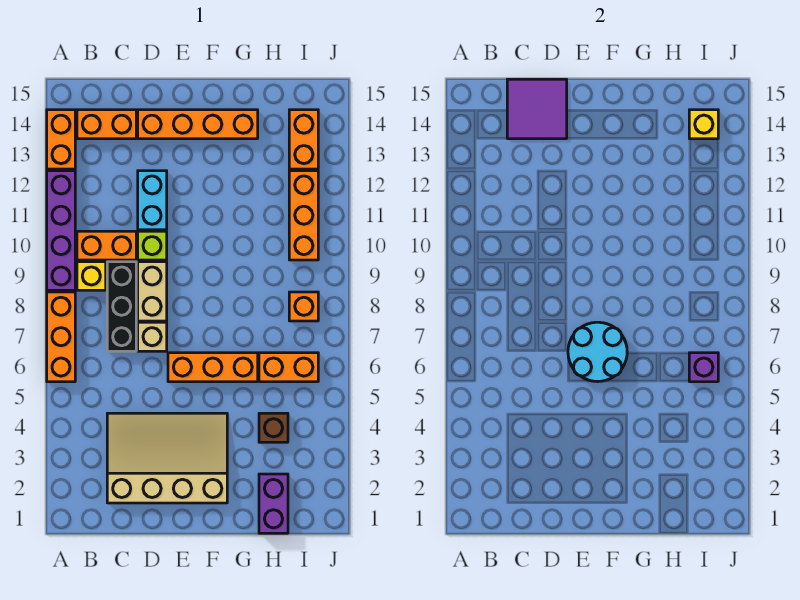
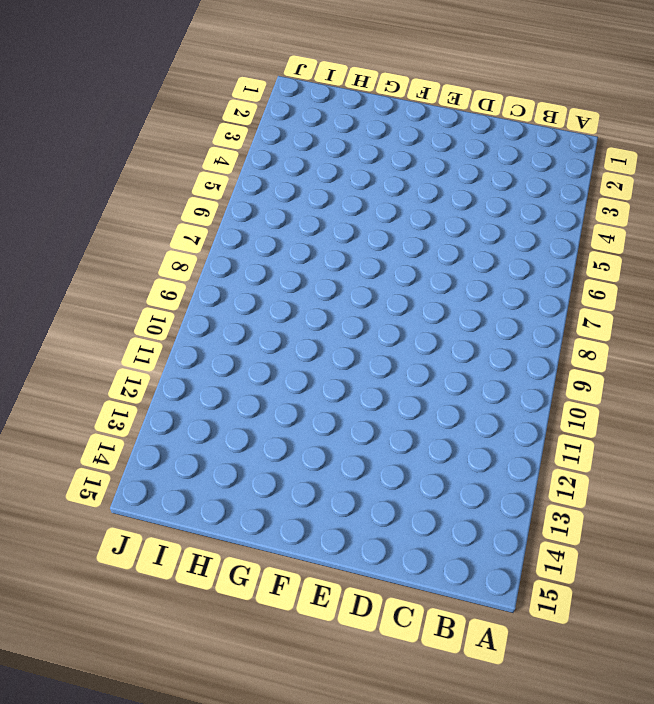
none -> orange brick A6:A8 level 1
none -> purple brick A9:A12 level 1
none -> orange brick A13:A14 level 1

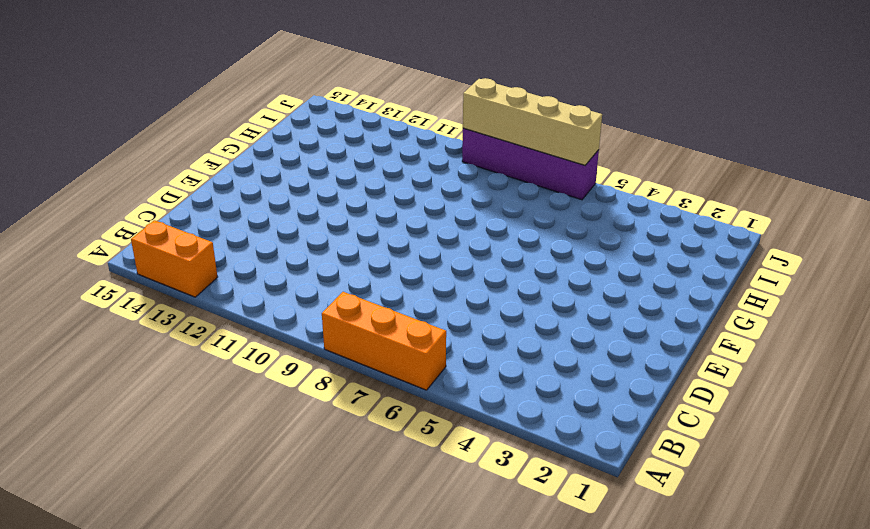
purple brick J6:J9 level 1 -> purple brick A9:A12 level 1
tan brick J6:J9 level 2 -> none
none -> yellow brick B9 level 1
none -> orange brick B10:C10 level 1
none -> orange brick B14:C14 level 1

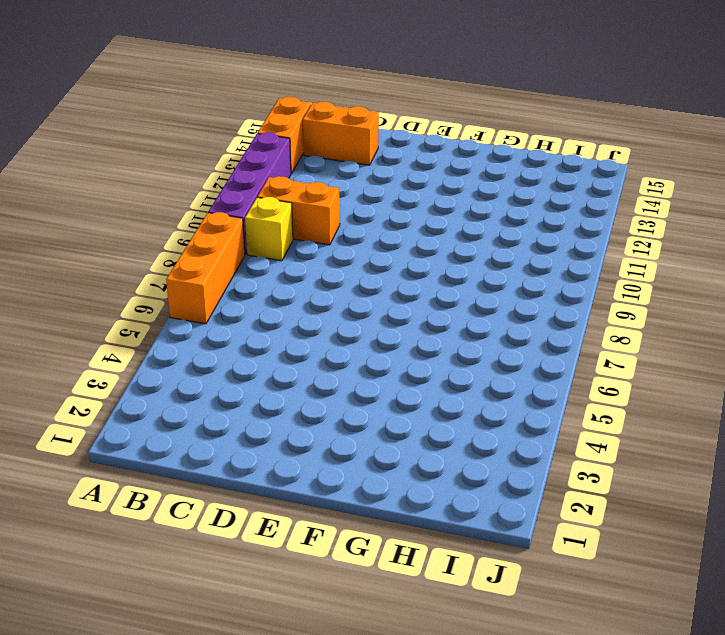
none -> tan slope C2:F4 level 1 top 2
none -> black brick C7:C9 level 1
none -> tan brick D7 level 1

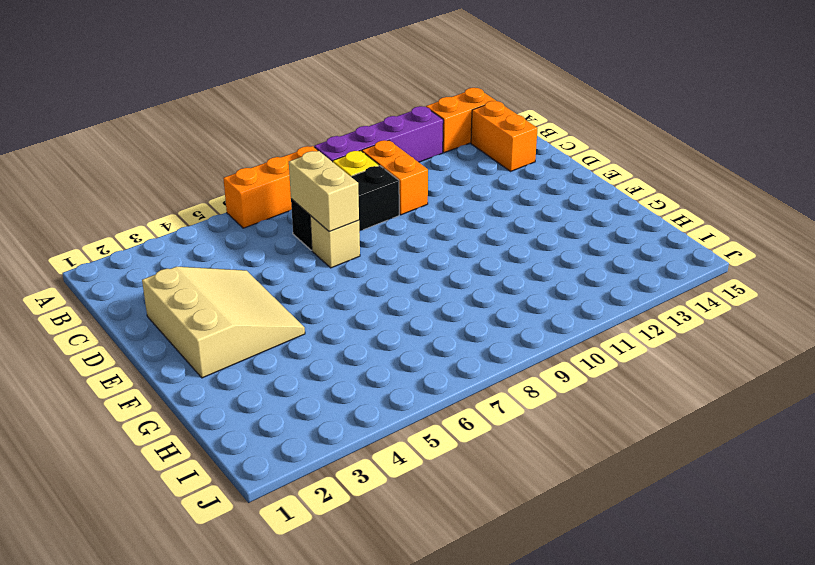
tan brick C7:D7 level 2 -> tan brick D8:D9 level 1
tan slope D2:F4 level 1 top 2 -> tan slope C2:F4 level 1 top 2
none -> lime brick D10 level 1
none -> cyan brick D11:D12 level 1
none -> orange brick D14:G14 level 1

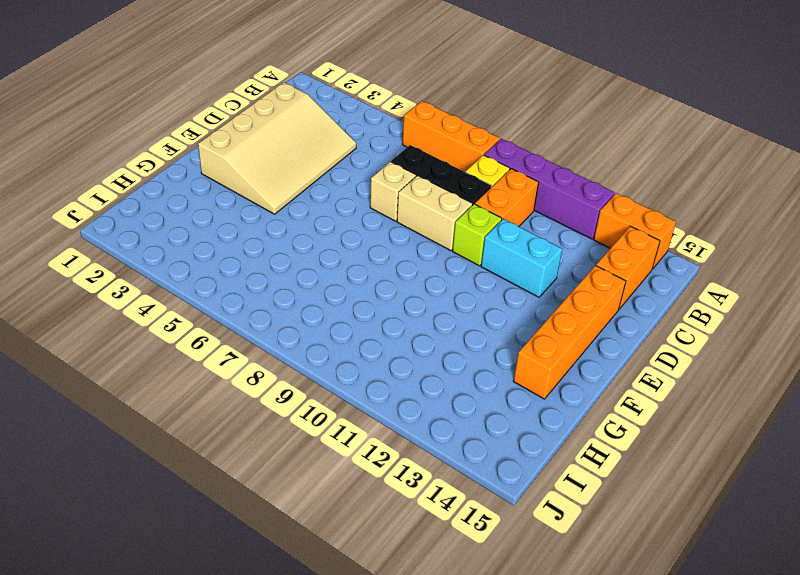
none -> orange brick E6:G6 level 1
none -> purple brick H1:H2 level 1
none -> brown brick H4 level 1

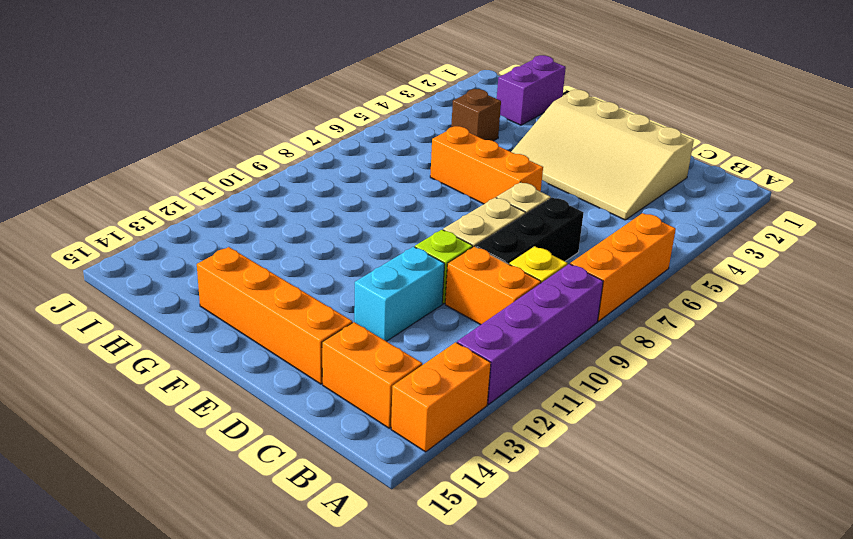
none -> orange brick H6:I6 level 1
none -> orange brick I8 level 1
none -> orange brick I10:I12 level 1

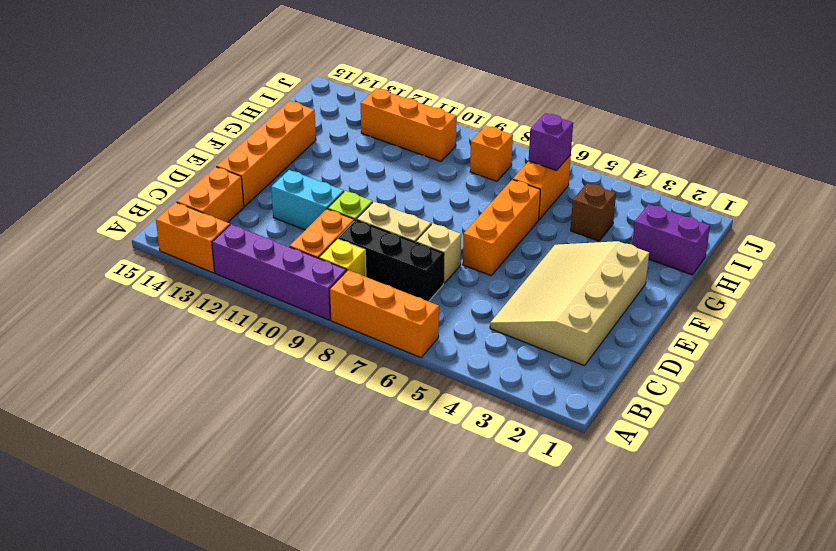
none -> orange brick I13:I14 level 1
none -> purple tile C14:D15 level 2
none -> cyan round brick E6:F7 level 2

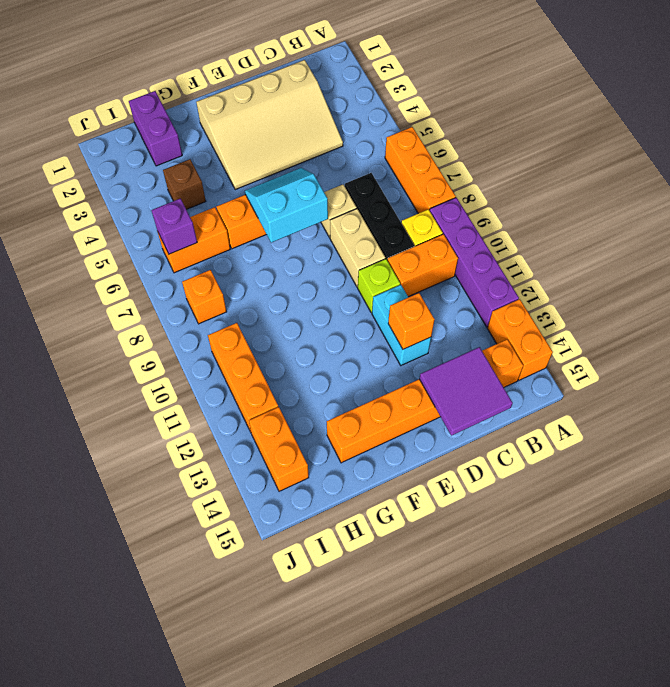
orange brick D12 level 2 -> none
cyan slope E6:F7 level 2 top 7 -> cyan round brick E6:F7 level 2
none -> yellow brick I14 level 2

